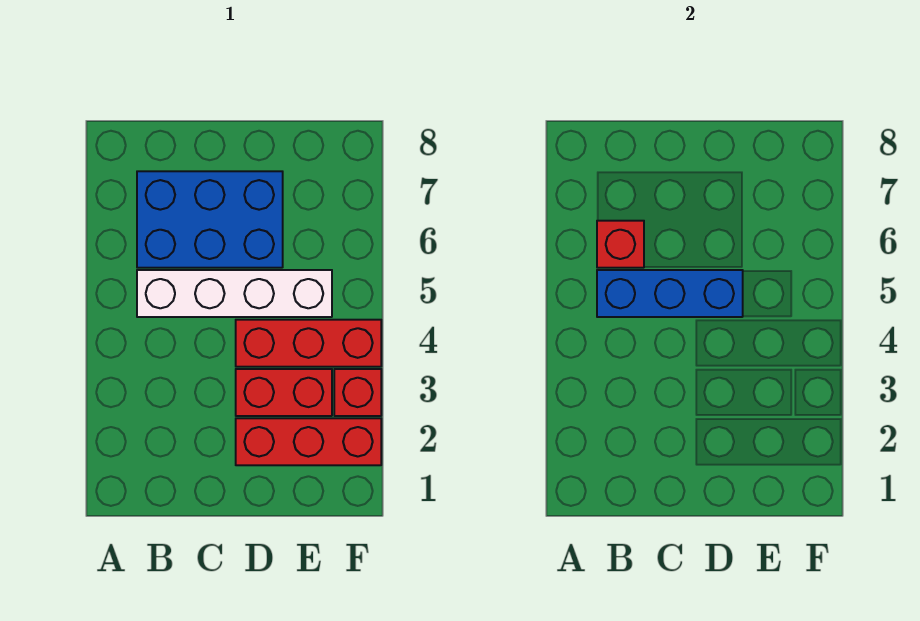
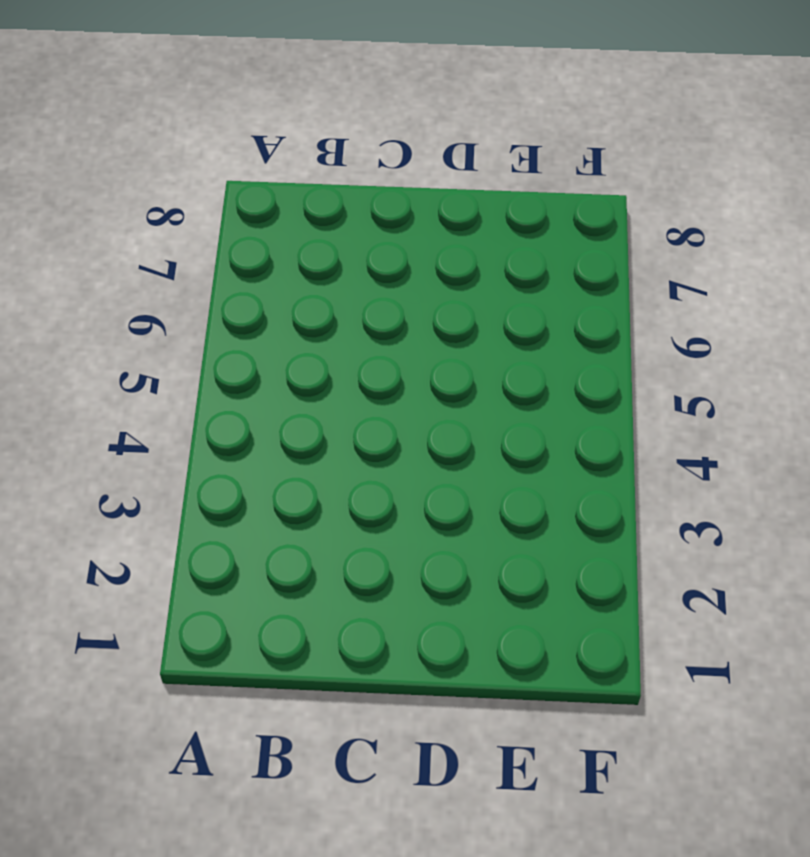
none -> white brick B5:E5 level 1
none -> blue brick B6:D7 level 1

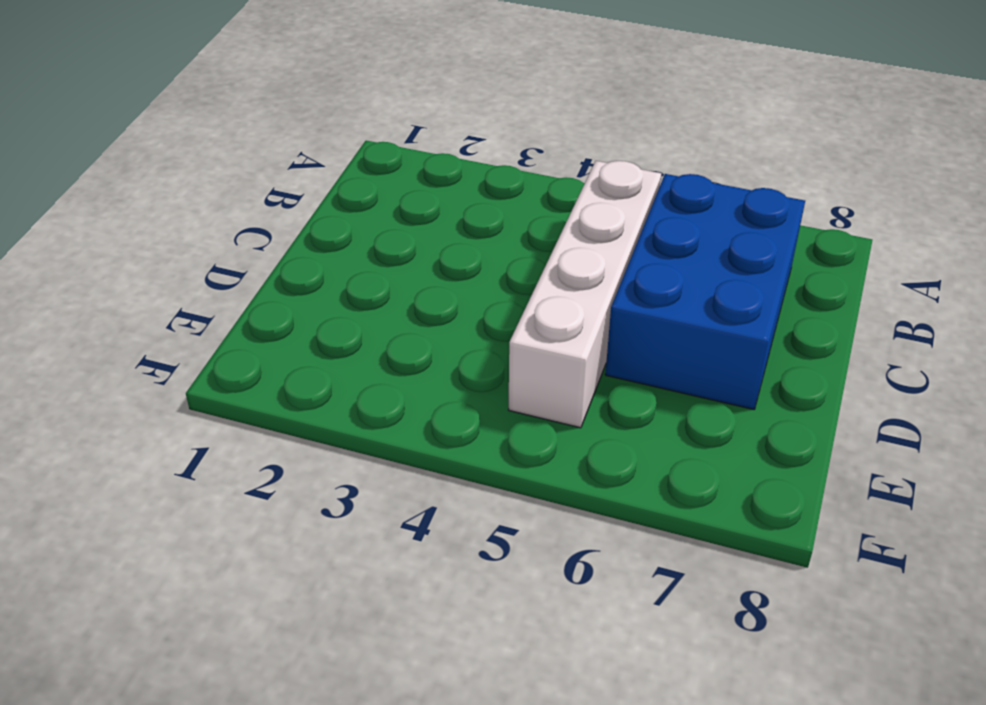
none -> red brick D2:F2 level 1
none -> red brick D3:E3 level 1

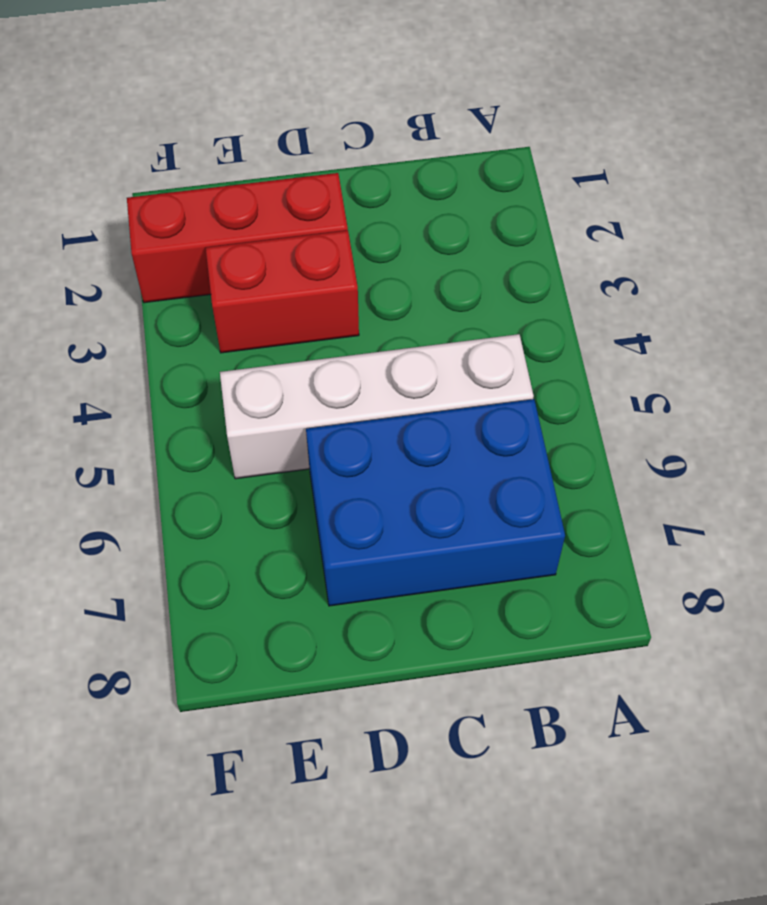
none -> red brick D4:F4 level 1
none -> red brick F3 level 1

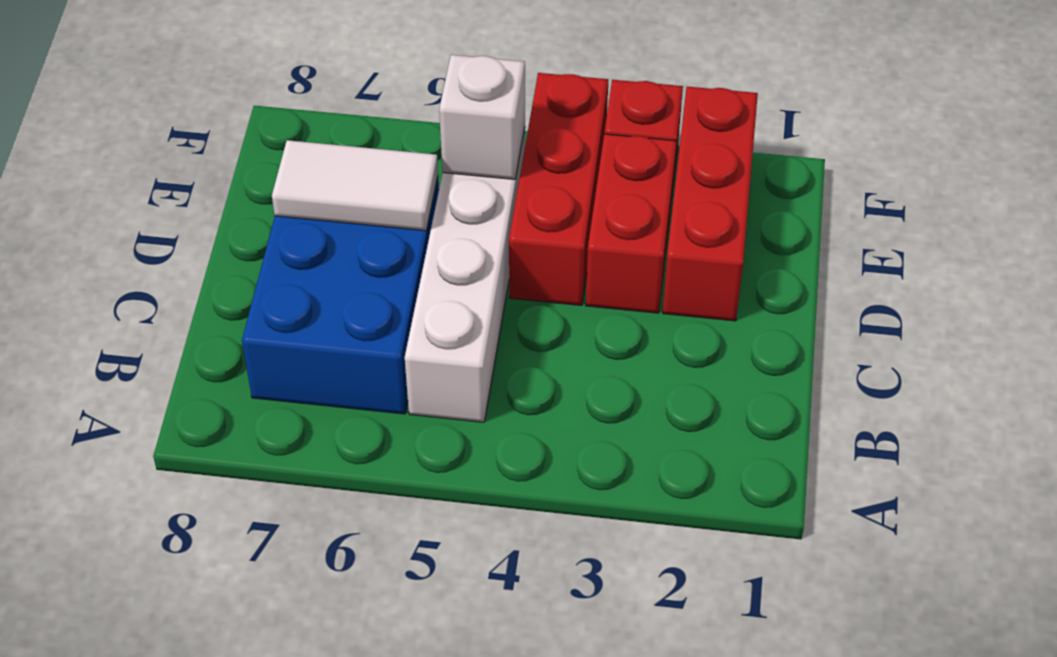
white tile D6:D7 level 2 -> none
white brick E5 level 2 -> none
none -> blue brick B5:D5 level 2
none -> red brick B6 level 2

